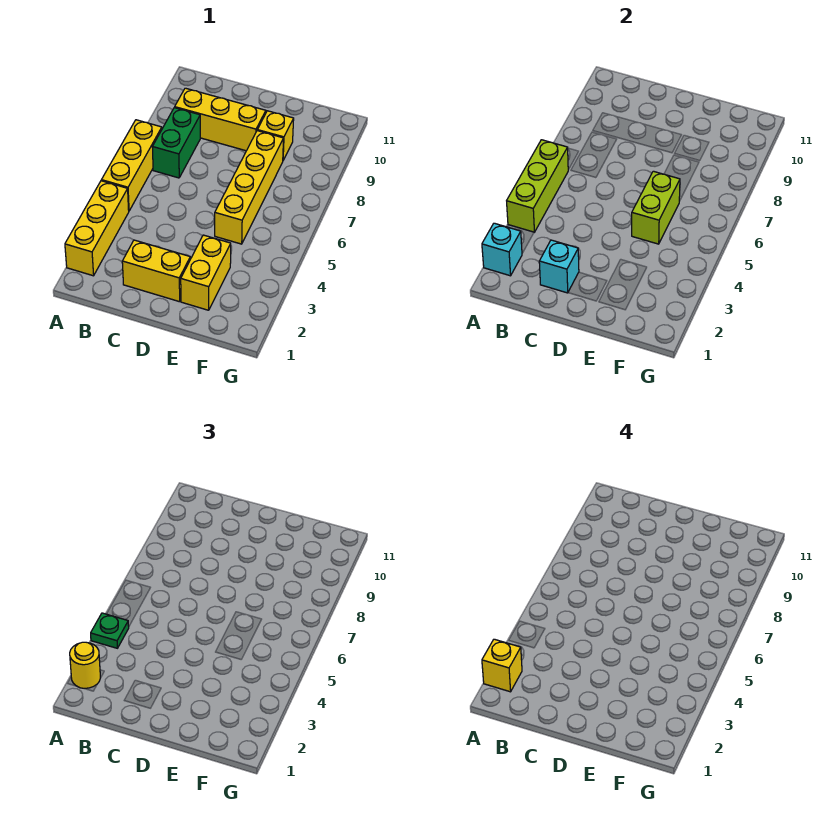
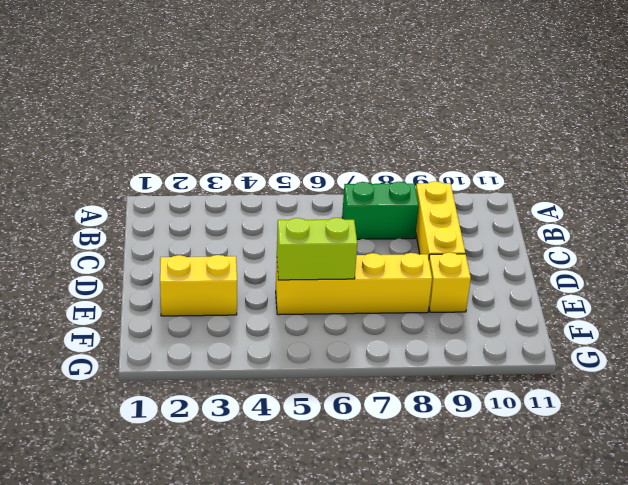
none -> yellow brick A2:A4 level 1
none -> yellow brick A5:A7 level 1
none -> yellow brick C2:D2 level 1

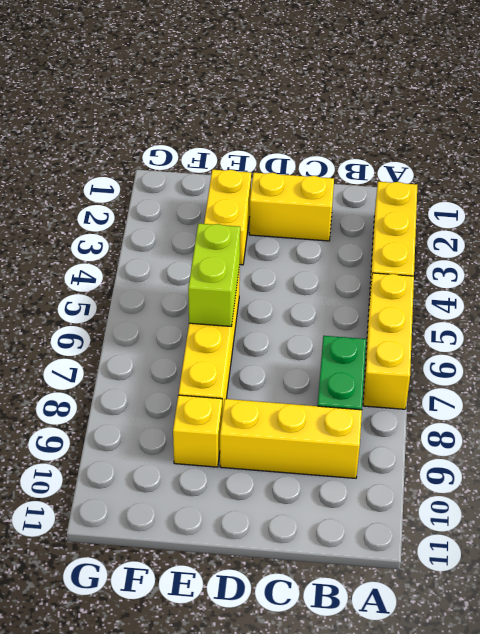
none -> cyan brick A2 level 2
none -> lime brick A4:A6 level 2
none -> cyan brick C2 level 2

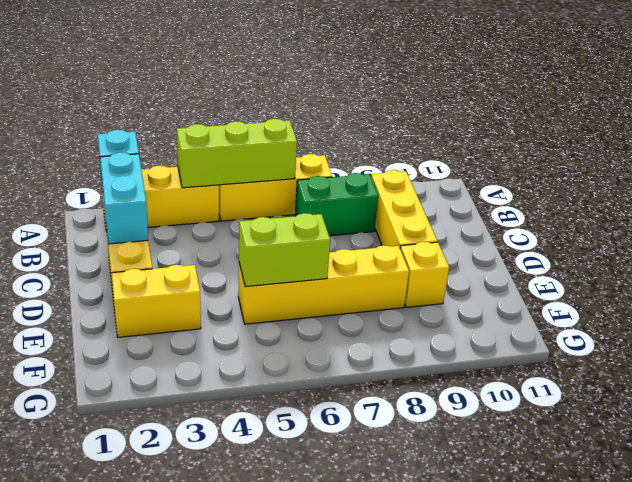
cyan brick B2:C2 level 2 -> cyan brick C2 level 2
none -> yellow round brick A2 level 3
none -> green plate A4 level 3
none -> yellow brick A2 level 4

